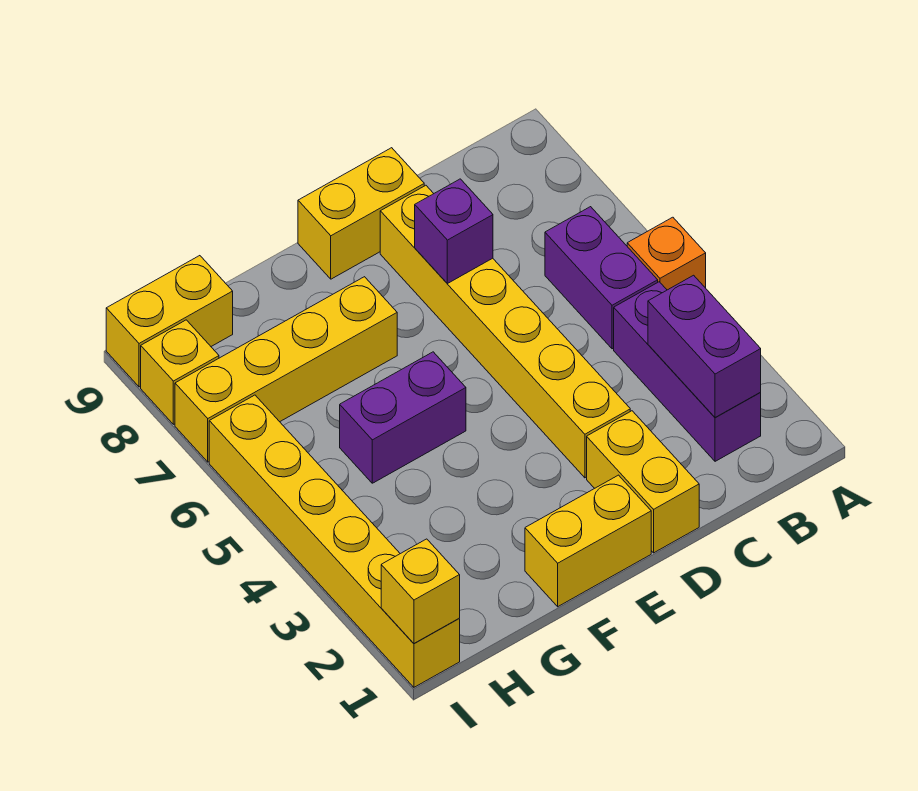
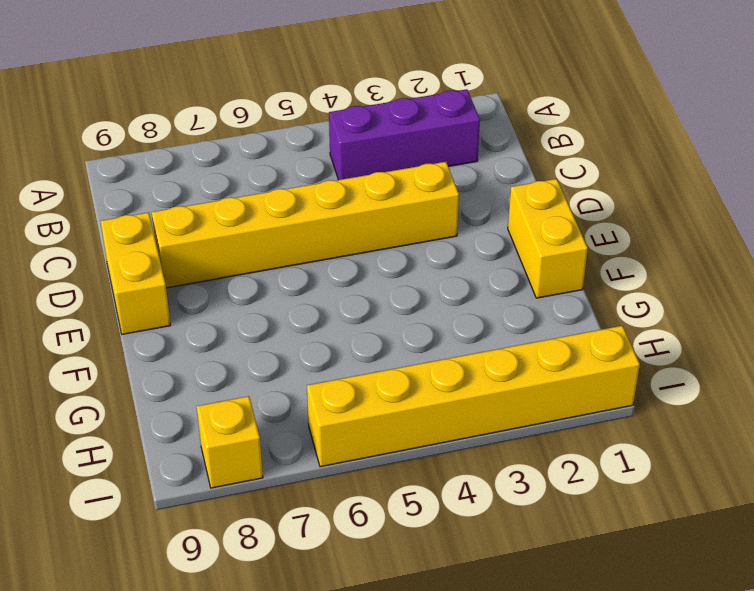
none -> orange brick A5 level 1
none -> purple brick B5:B6 level 1
none -> yellow brick D1:D2 level 1

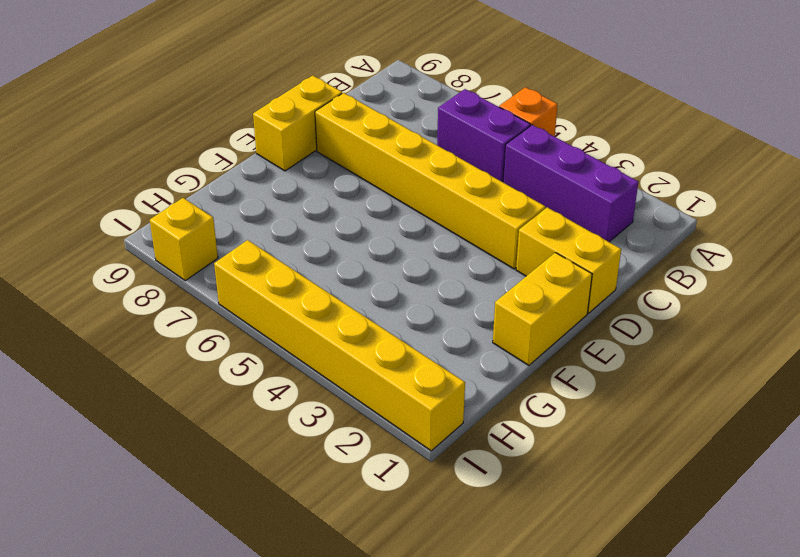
none -> purple brick F5:G5 level 1
none -> yellow brick F7:I7 level 1
none -> yellow brick H9:I9 level 1

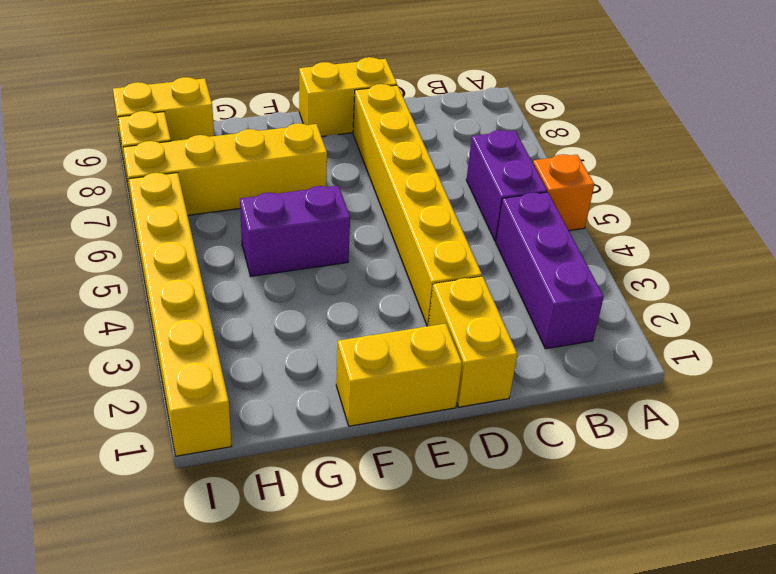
none -> purple brick B2:B3 level 2
none -> purple brick D7 level 2
none -> yellow brick I1 level 2

